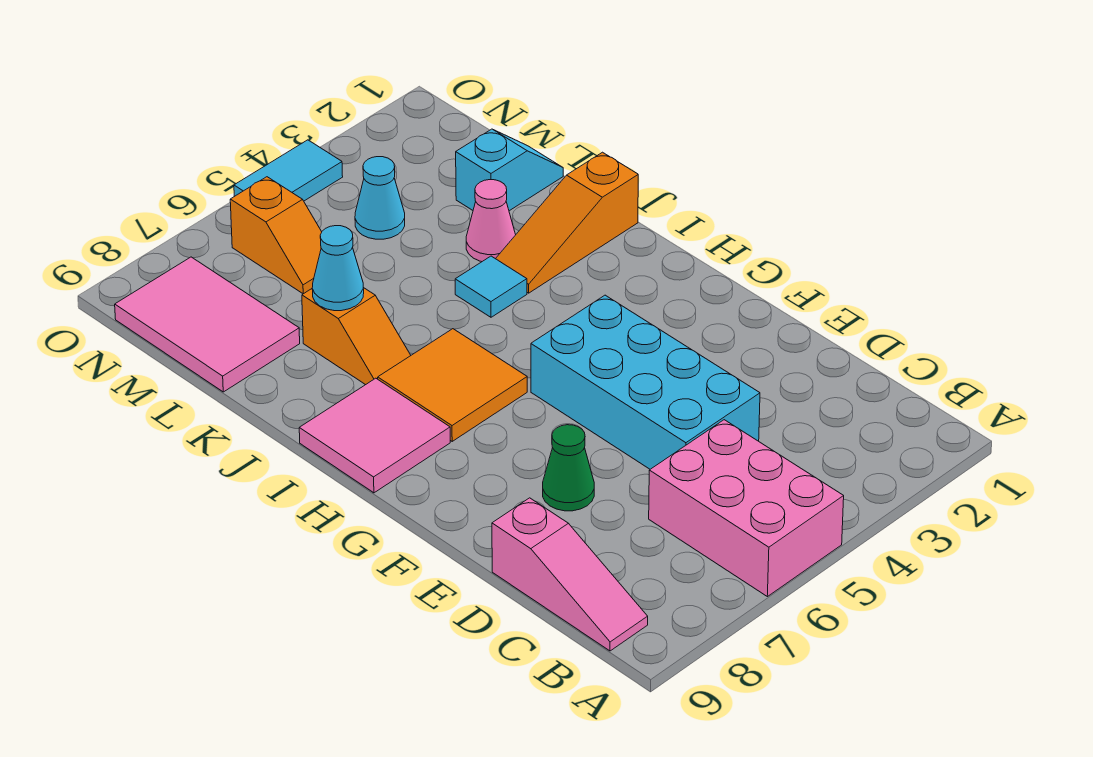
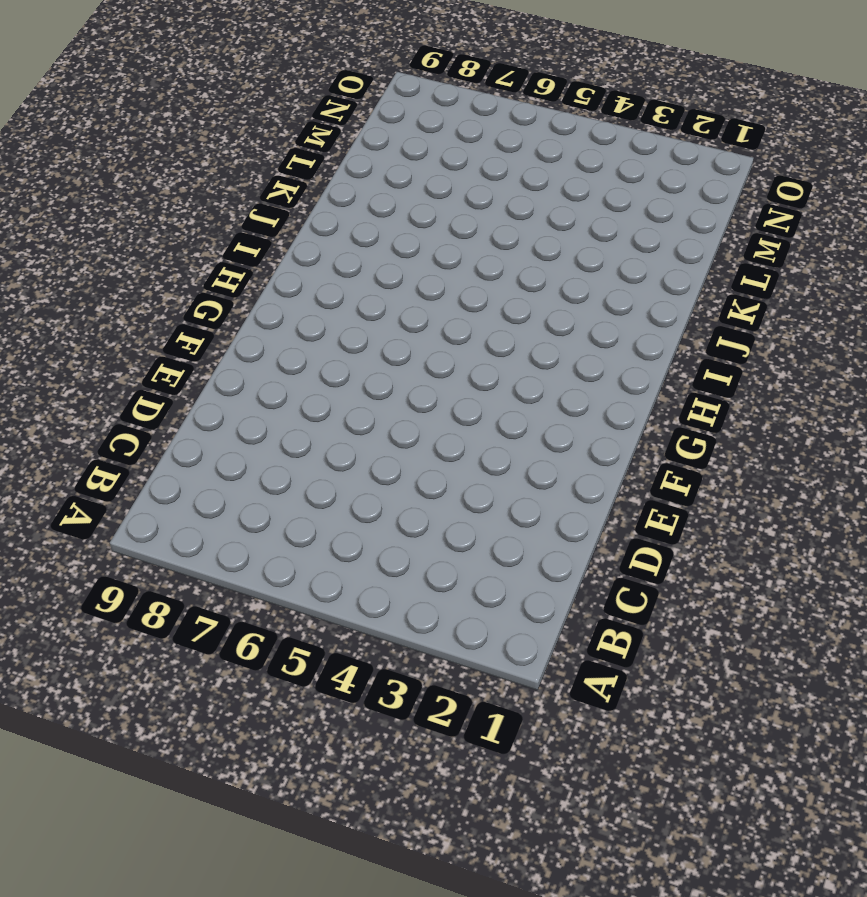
none -> pink brick A5:C6 level 1
none -> pink slope B9:D9 level 1 top D
none -> cyan brick D4:G5 level 1

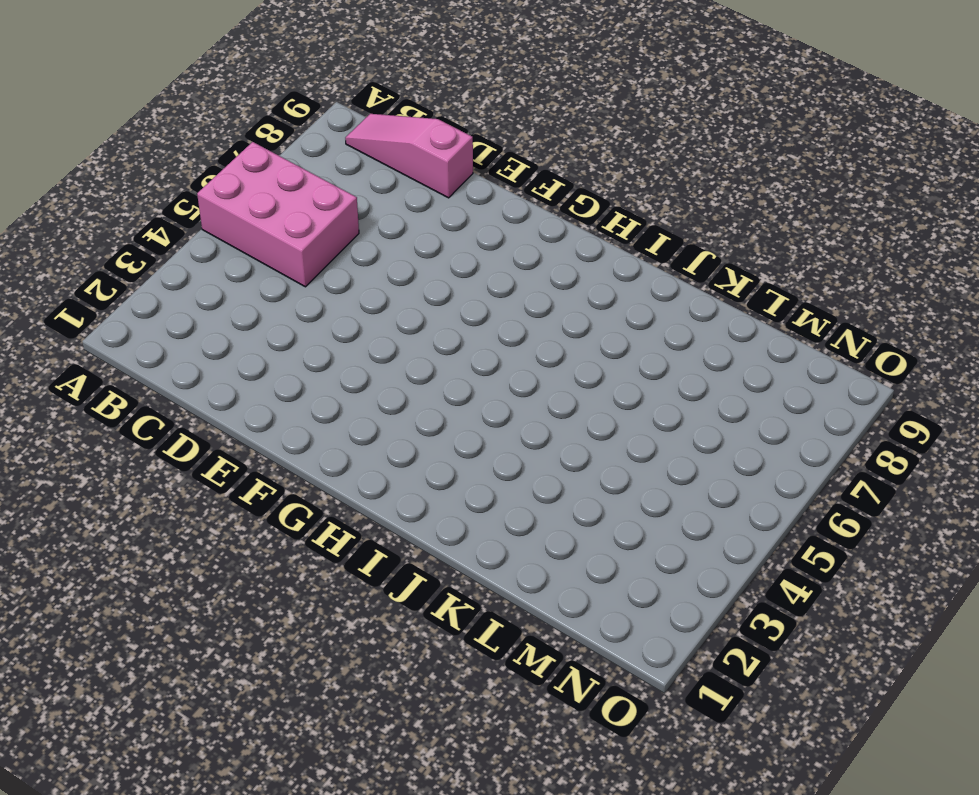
none -> cyan brick D4:G5 level 1
none -> green cone E7 level 1
none -> orange tile H6:I7 level 1

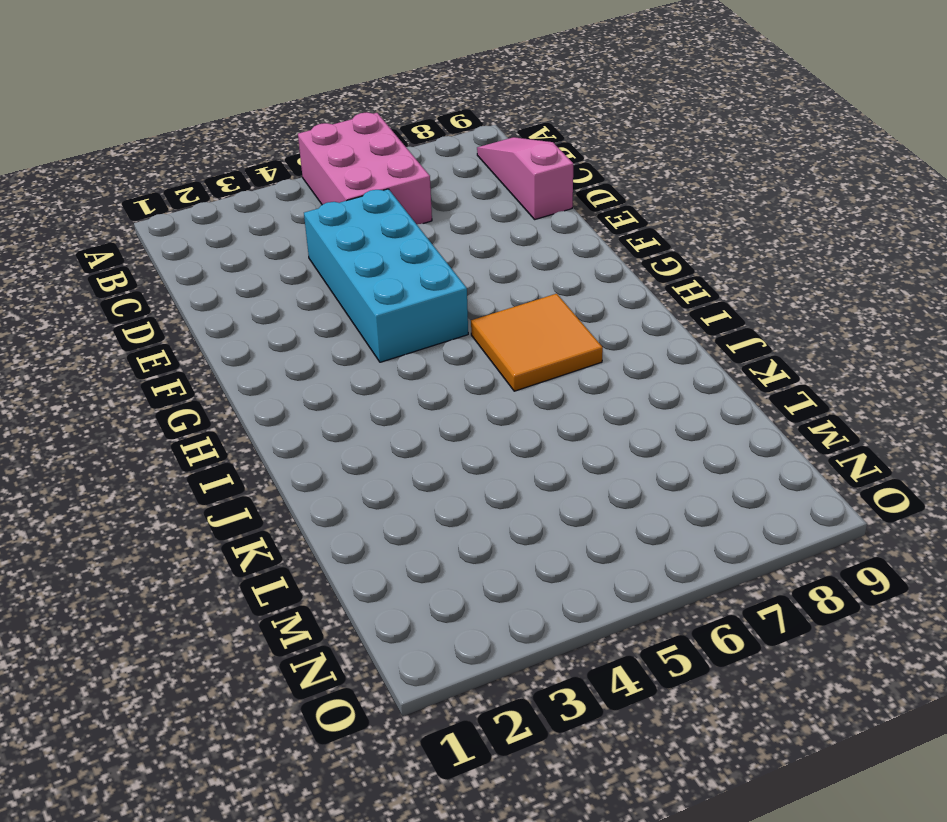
none -> green cone E7 level 1
none -> pink tile H8:I9 level 1
none -> orange slope J1:J3 level 1 top 1

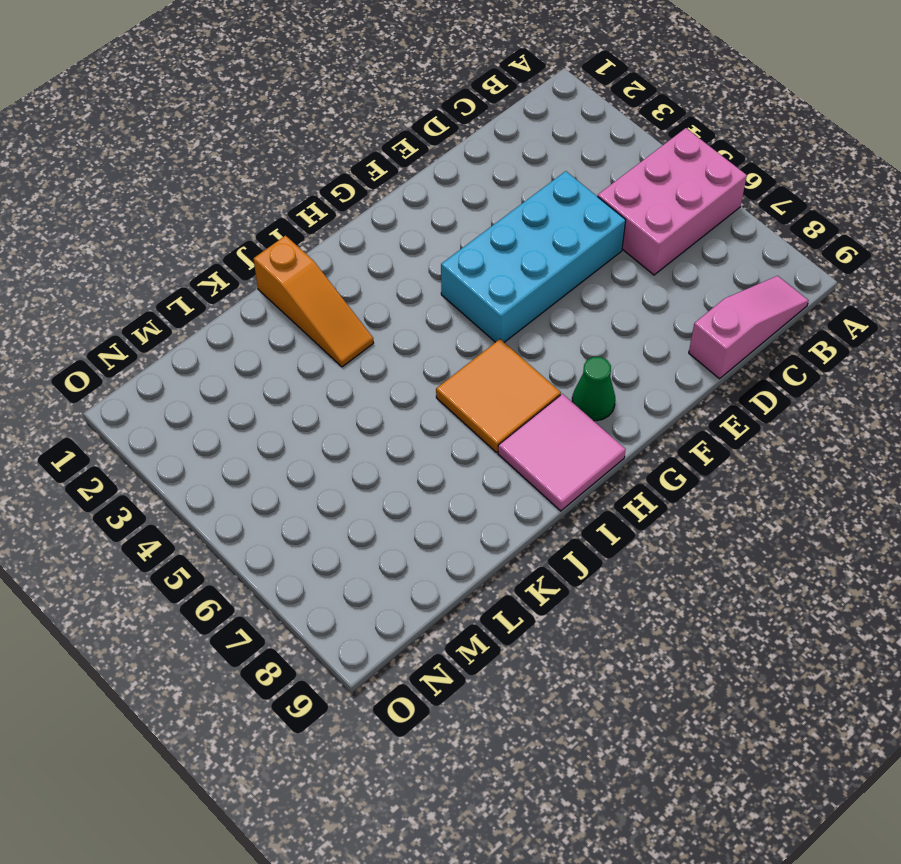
green cone G8 level 1 -> green cone E7 level 1
none -> cyan tile J4 level 1
none -> orange slope J7:K7 level 1 top K
none -> pink cone K3 level 1

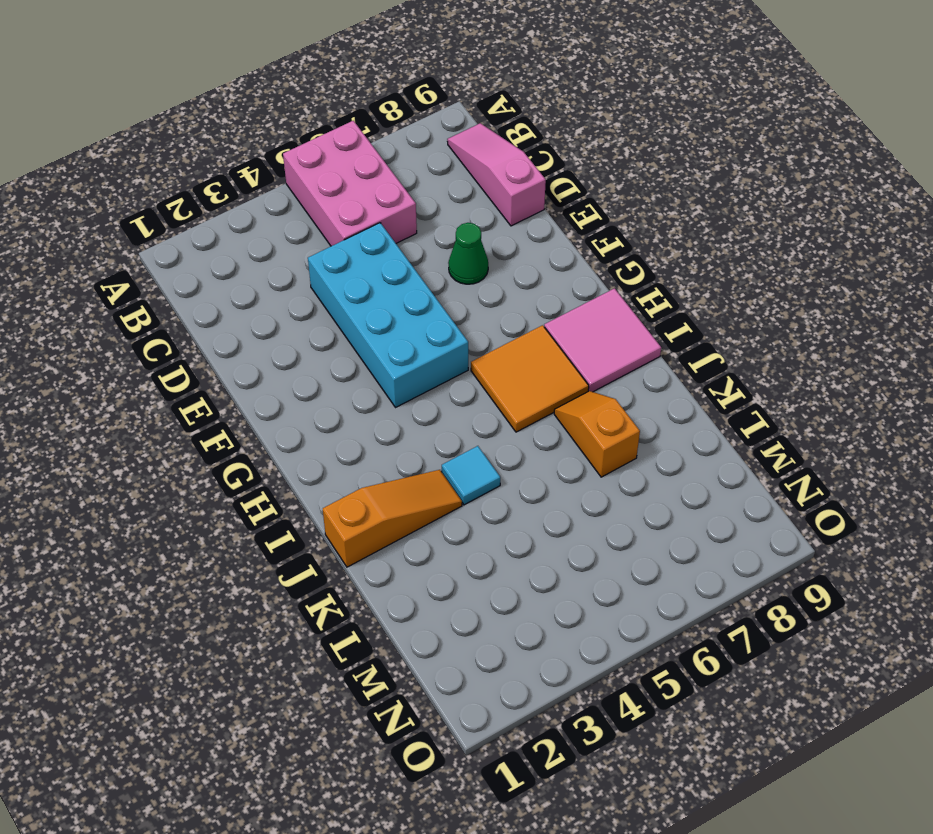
none -> pink cone K3 level 1
none -> cyan slope L1:L2 level 1 top 2
none -> pink tile L8:N9 level 1

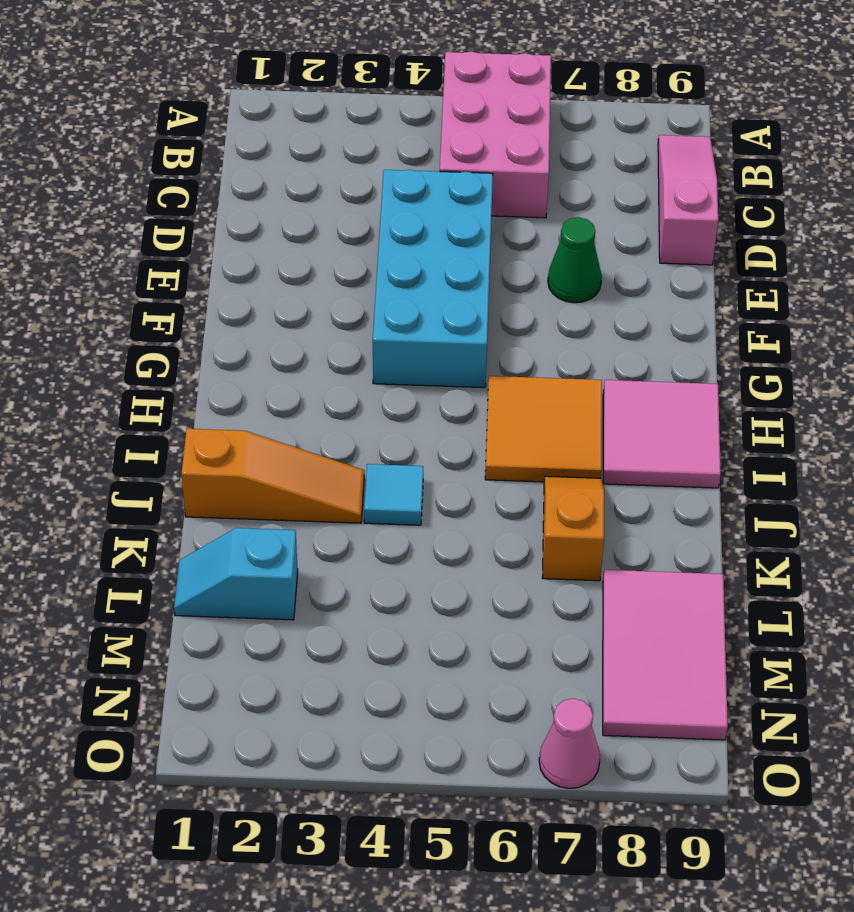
pink cone O7 level 1 -> pink cone K3 level 1
none -> cyan cone M4 level 1
none -> orange slope M6:N6 level 1 top N
none -> cyan tile O4:O5 level 1

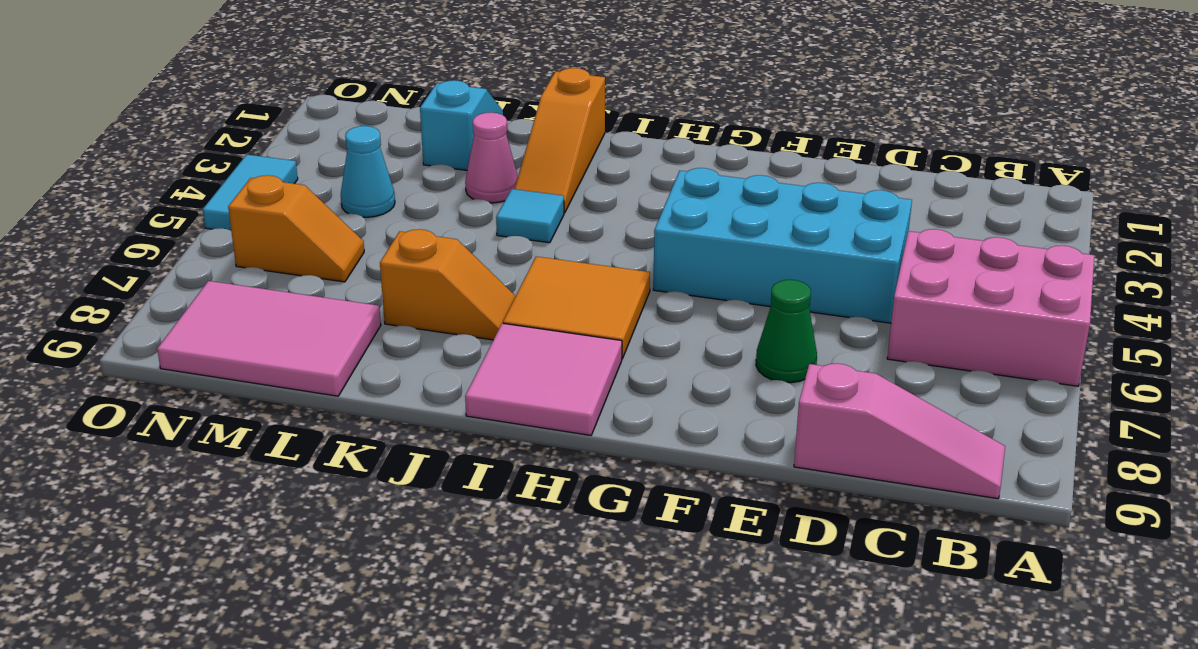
none -> cyan cone K7 level 2

